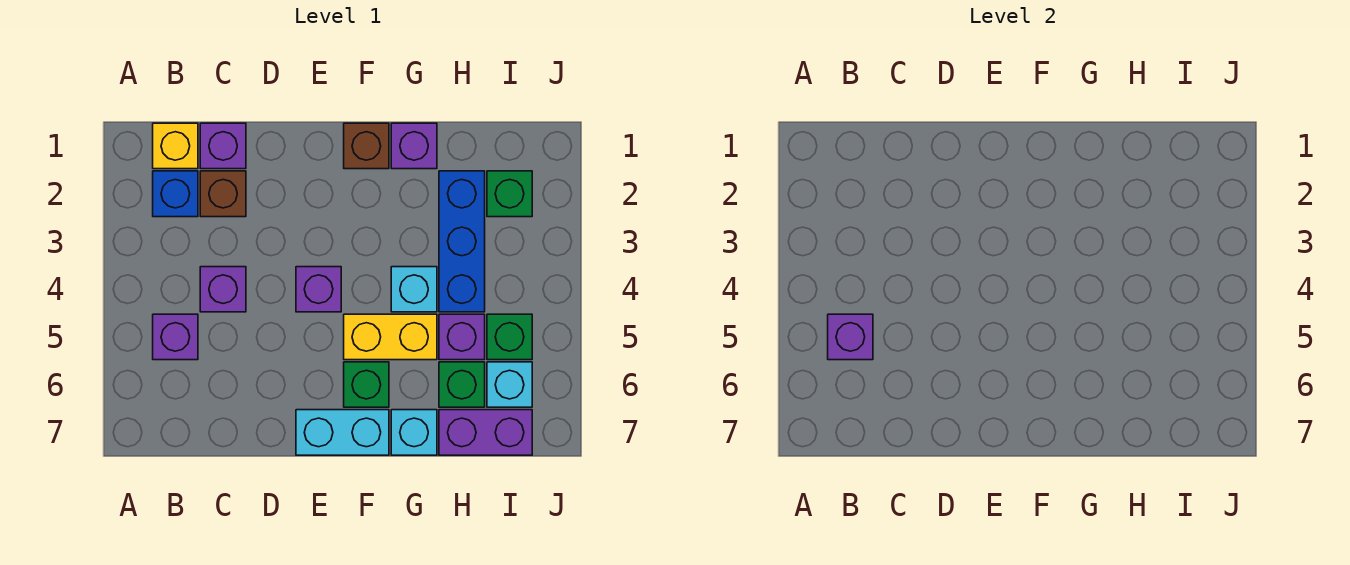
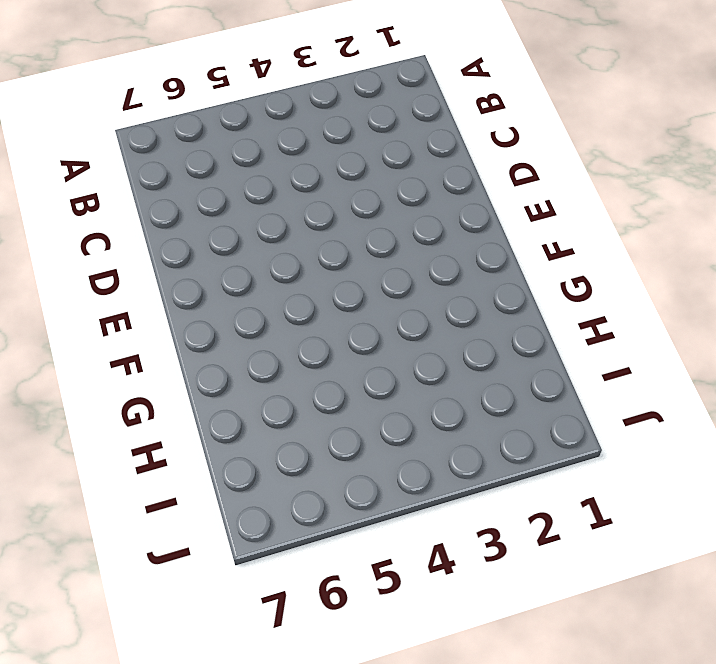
none -> yellow brick B1 level 1
none -> blue brick B2 level 1
none -> purple brick B5 level 1

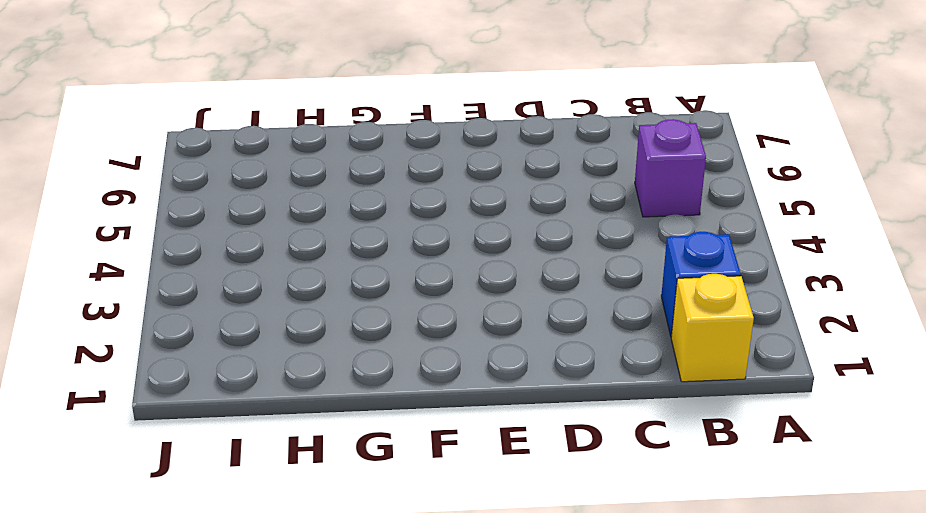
none -> purple brick C1 level 1
none -> brown brick C2 level 1
none -> purple brick C4 level 1

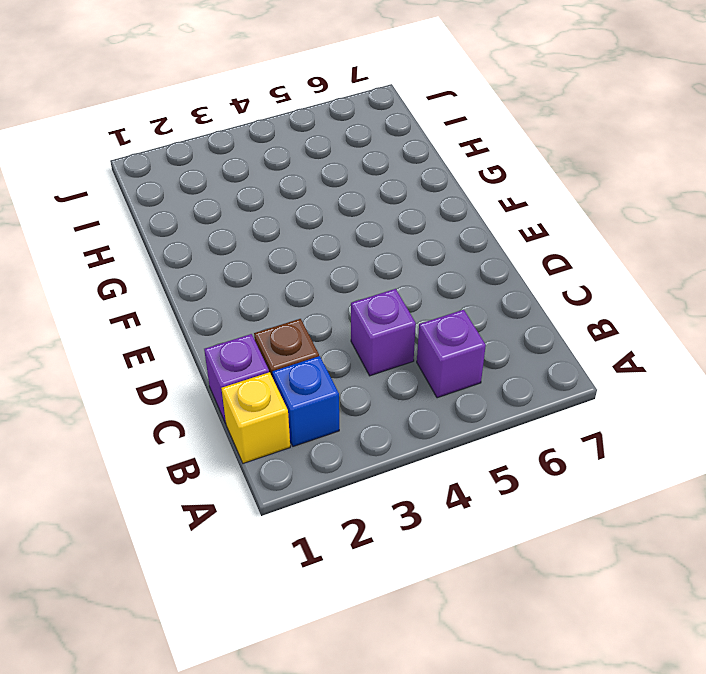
none -> purple brick E4 level 1
none -> cyan brick E7:F7 level 1
none -> brown brick F1 level 1

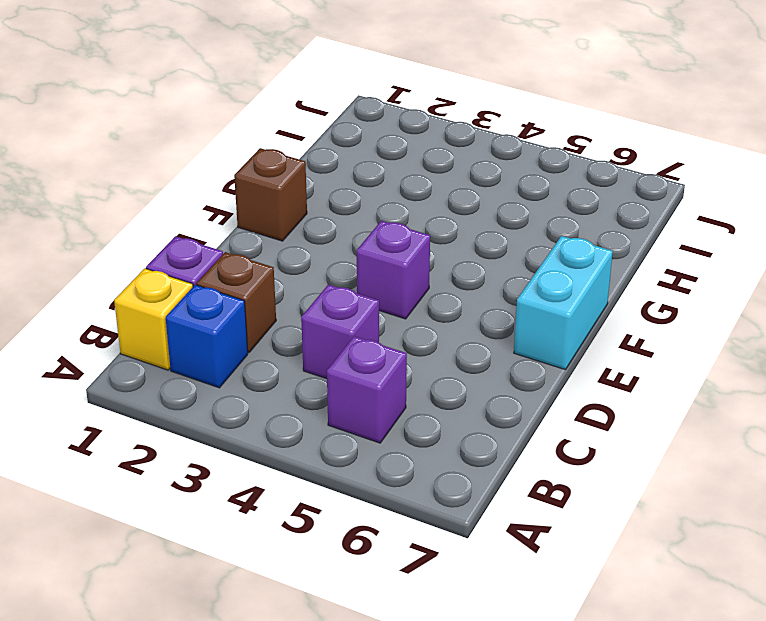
none -> yellow brick F5:G5 level 1
none -> green brick F6 level 1
none -> purple brick G1 level 1

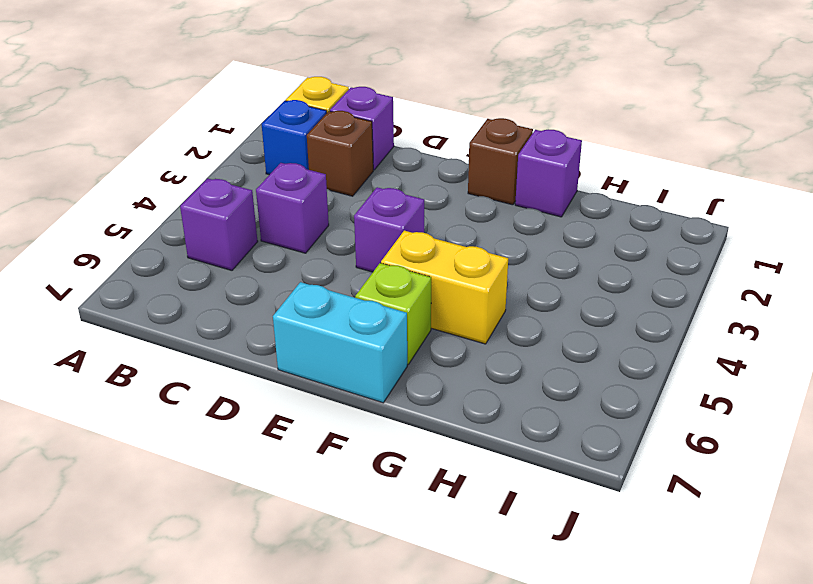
lime brick F6 level 1 -> green brick F6 level 1
none -> cyan brick G4 level 1
none -> cyan brick G7 level 1
none -> blue brick H2:H4 level 1

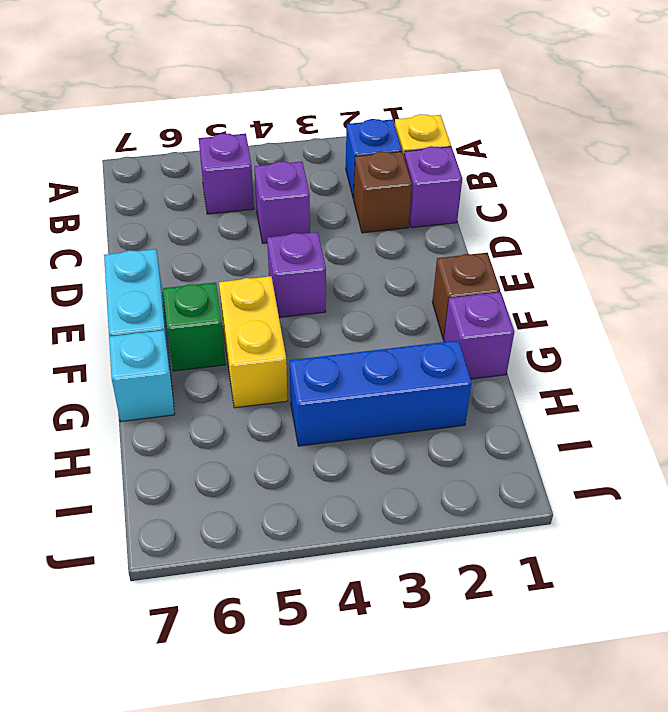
none -> cyan brick G4 level 1
none -> purple brick H5 level 1
none -> green brick H6 level 1

